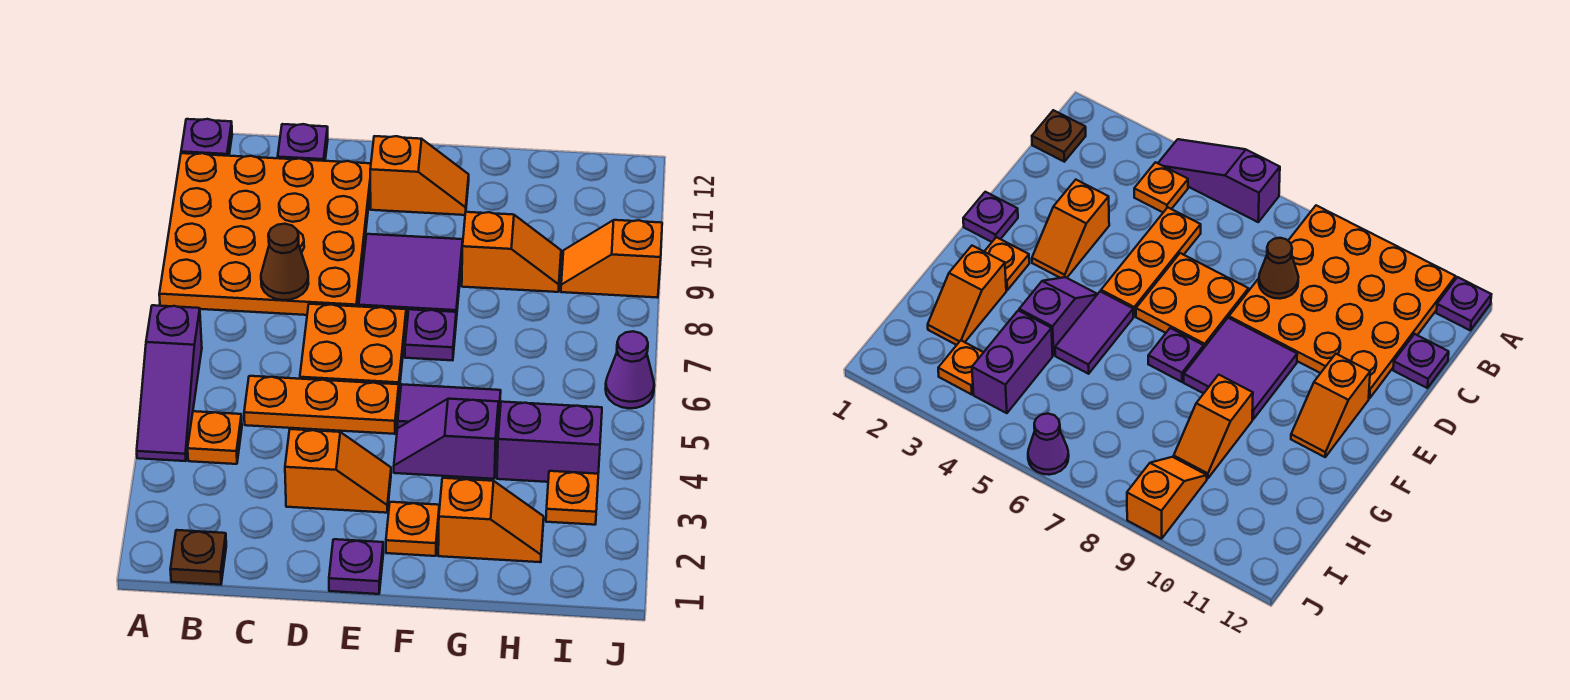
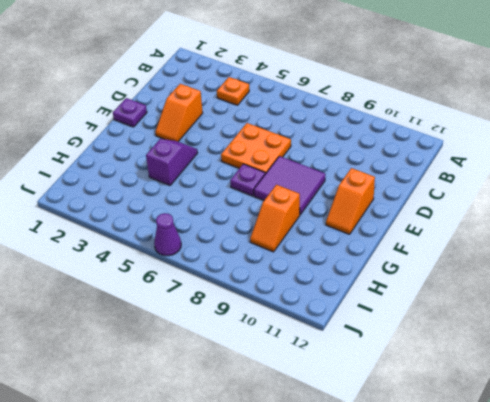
none -> purple slope A4:A6 level 1 top 6
none -> orange plate A8:D11 level 1
none -> purple plate A12 level 1

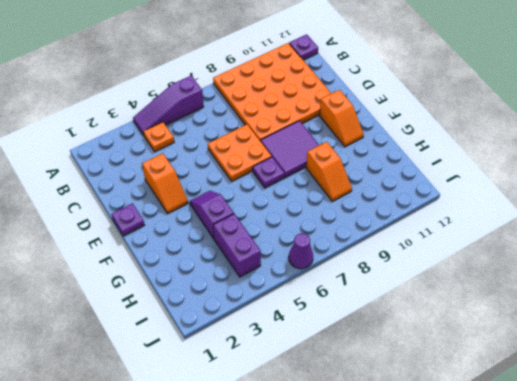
none -> brown plate B1 level 1
none -> orange plate C5:E5 level 1
none -> purple plate C12 level 1

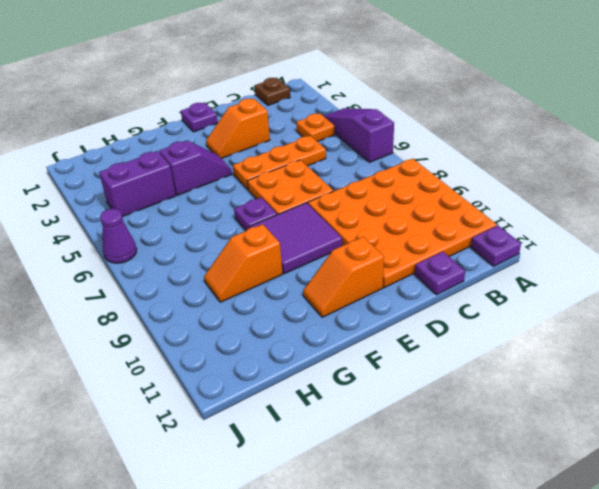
none -> orange plate F2 level 1
none -> purple tile F5:G5 level 1
none -> orange slope G2:H2 level 1 top G

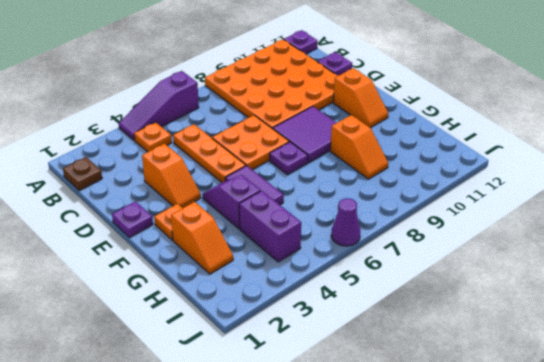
none -> orange plate I3 level 1
none -> orange slope I9:J9 level 1 top J
none -> brown cone C8 level 2

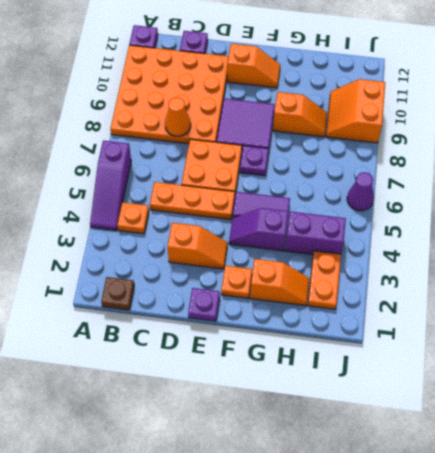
orange cone C8 level 2 -> brown cone C8 level 2
orange plate I2:I3 level 1 -> orange plate I3 level 1
orange slope I9:J10 level 1 top J -> orange slope I9:J9 level 1 top J

